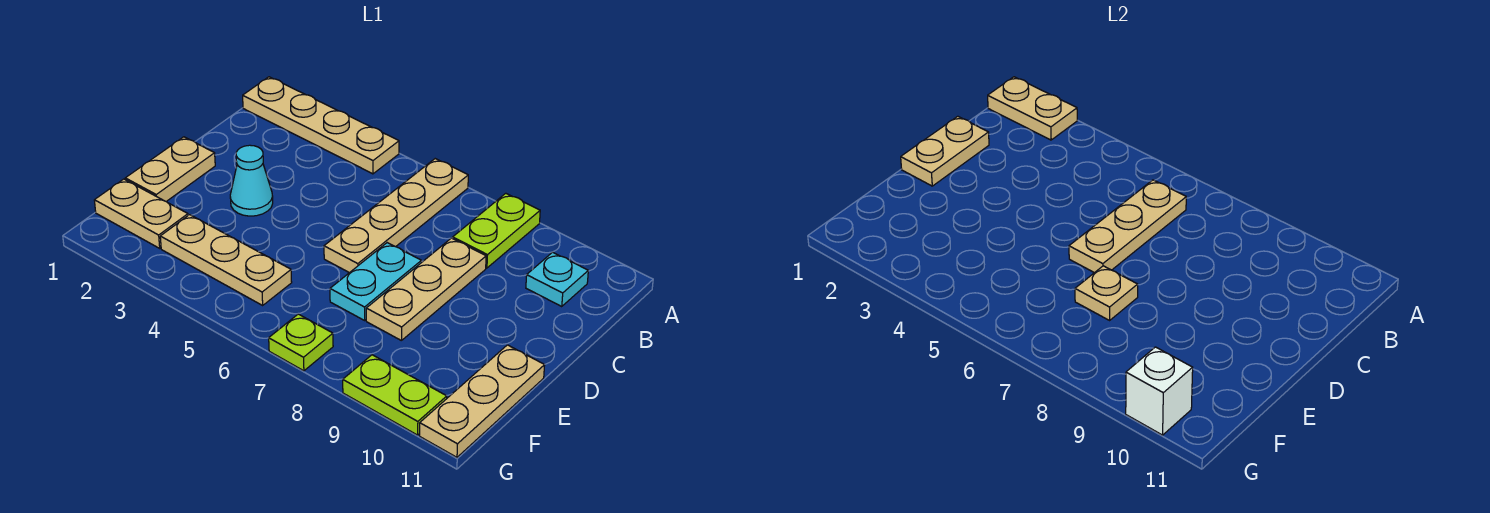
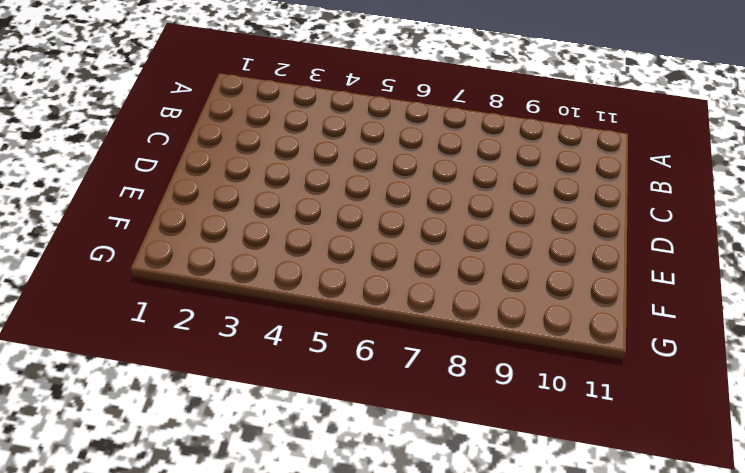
none -> tan plate A1:A4 level 1
none -> tan plate A6:D6 level 1
none -> lime plate A8:B8 level 1

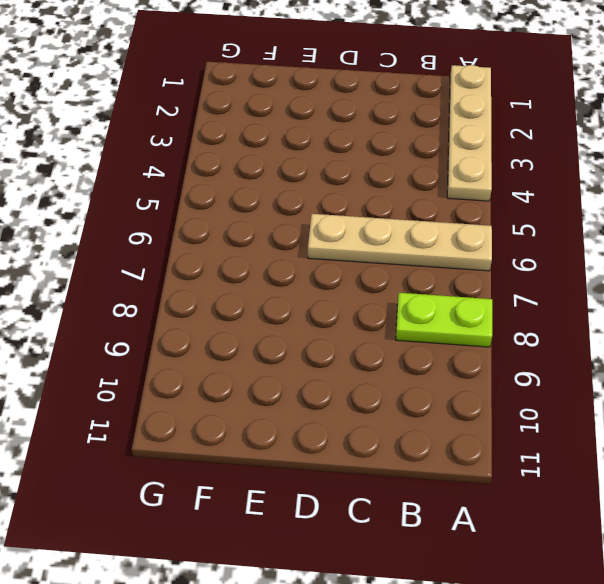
none -> cyan plate B10 level 1
none -> tan plate C8:E8 level 1
none -> tan plate D1:E1 level 1

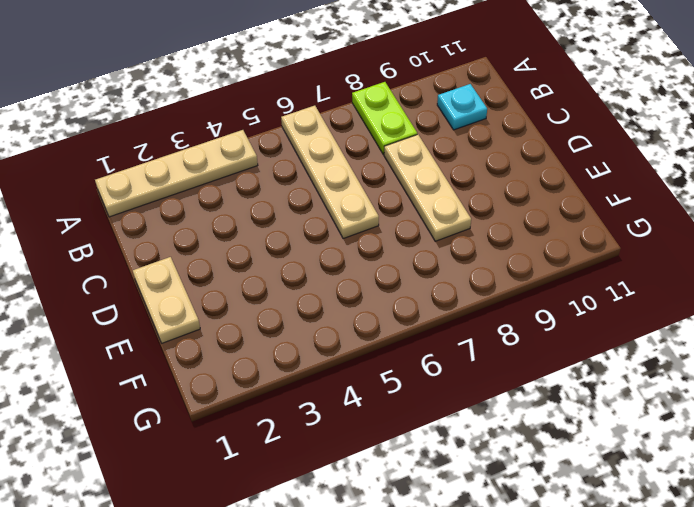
none -> cyan cone D3 level 1
none -> cyan plate D7:E7 level 1
none -> tan plate E11:G11 level 1

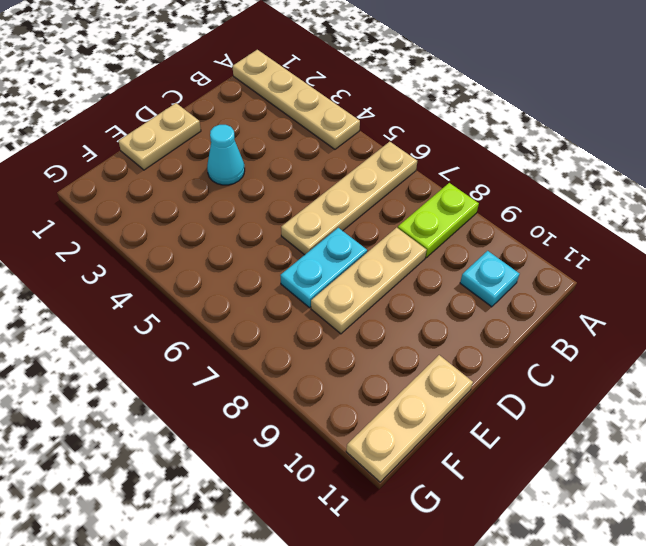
none -> tan plate F1:F2 level 1
none -> tan plate F3:F5 level 1
none -> lime plate G7 level 1

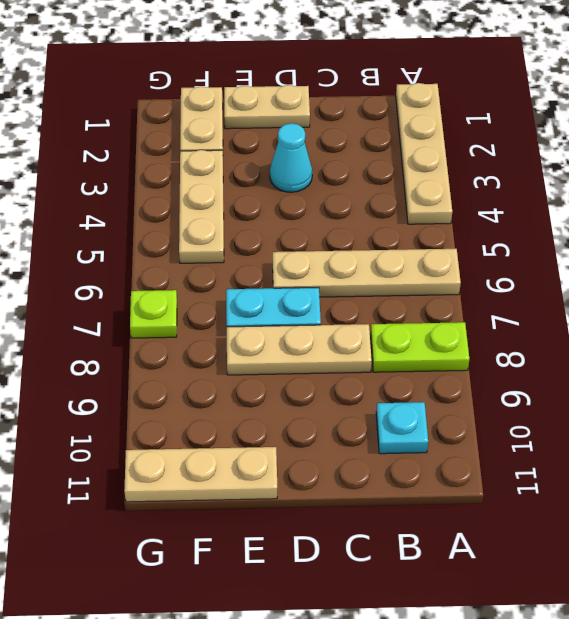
none -> lime plate G9:G10 level 1
none -> tan plate A1:A2 level 2
none -> tan plate B6:D6 level 2

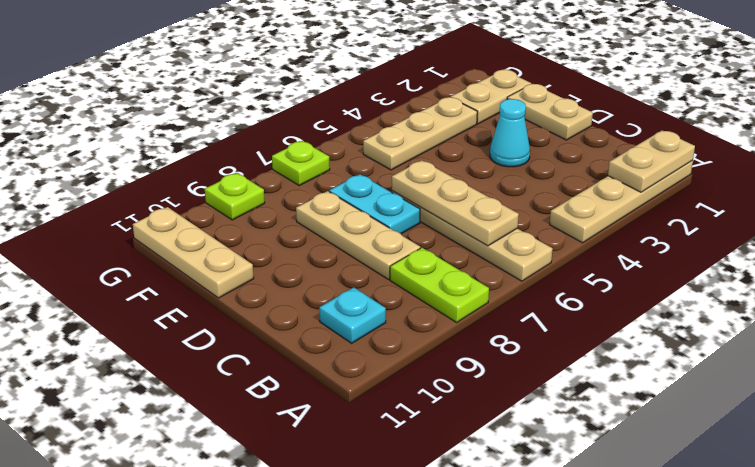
lime plate G9 level 1 -> lime plate G9:G10 level 1
none -> tan plate C1:D1 level 2
none -> tan plate E7 level 2
none -> white brick G10 level 2

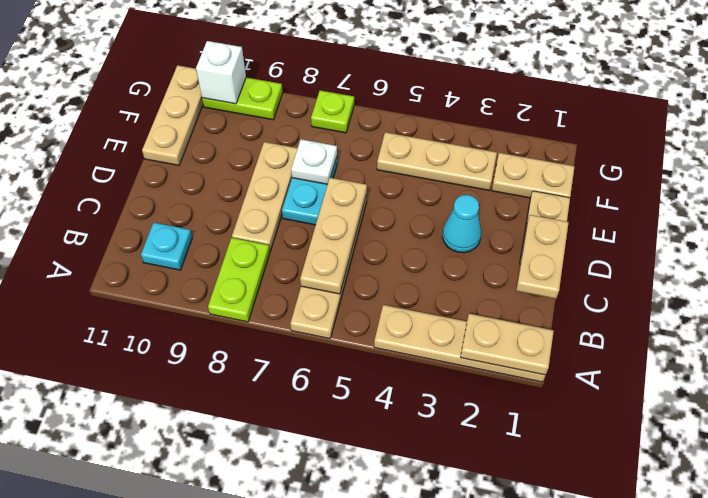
white plate E7 level 2 -> tan plate E7 level 2

